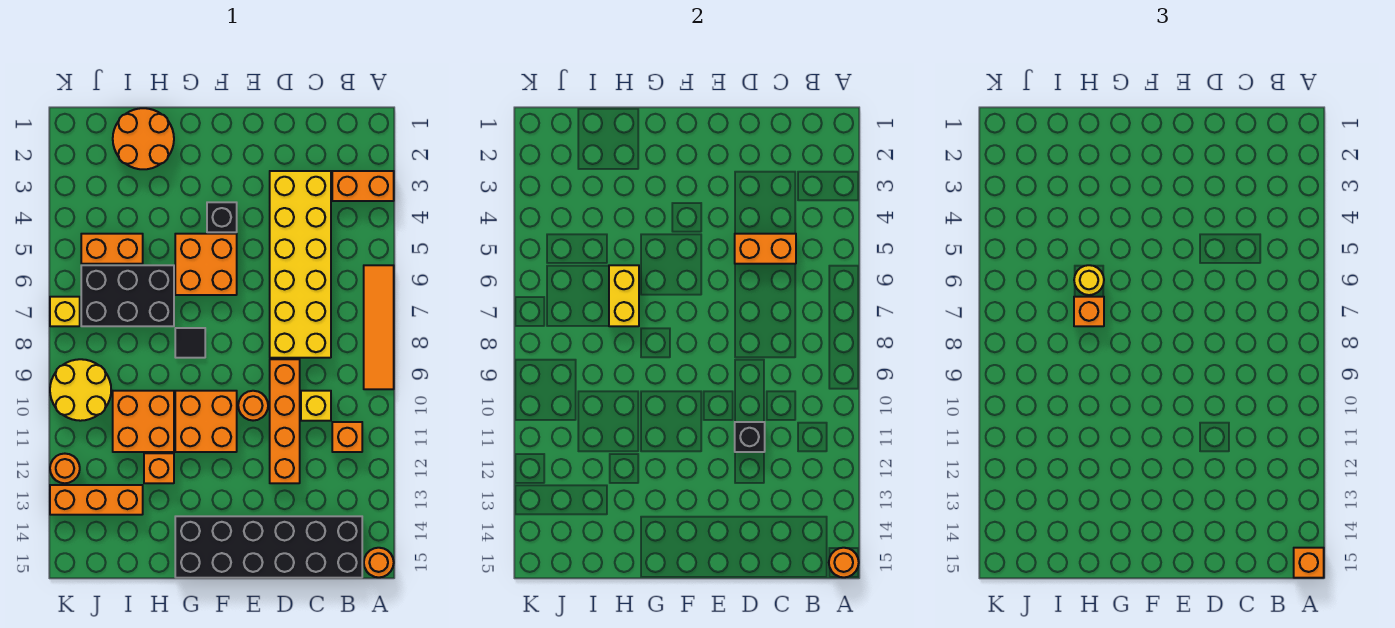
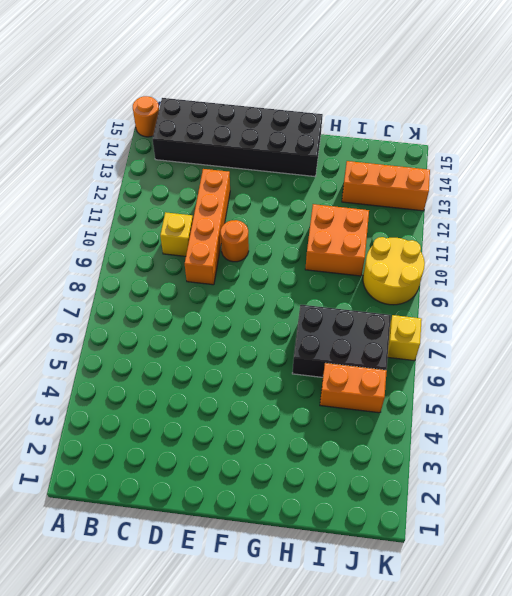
none -> orange brick A3:B3 level 1
none -> orange tile A6:A9 level 1
none -> orange brick B11 level 1

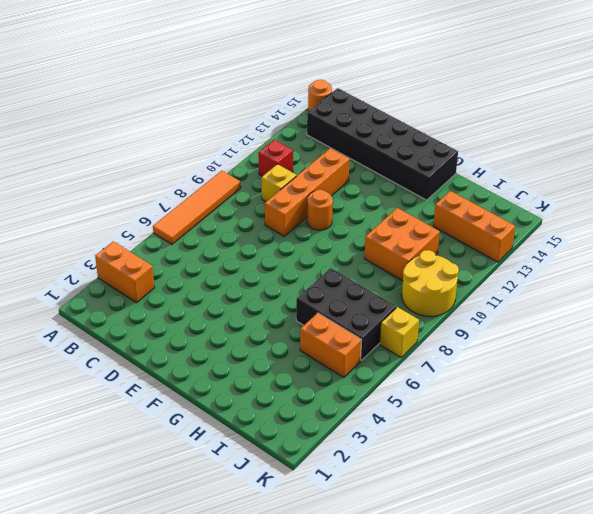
red brick B11 level 1 -> orange brick B11 level 1
none -> yellow brick C3:D8 level 1
none -> black brick F4 level 1
none -> orange brick F5:G6 level 1

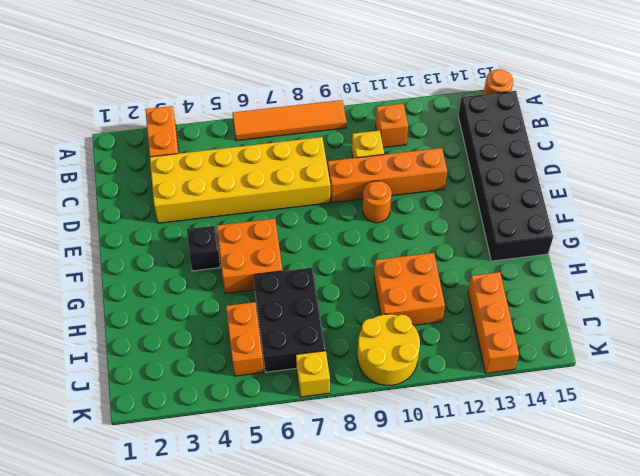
none -> orange brick F10:G11 level 1
none -> black tile G8 level 1
none -> orange round brick H1:I2 level 1

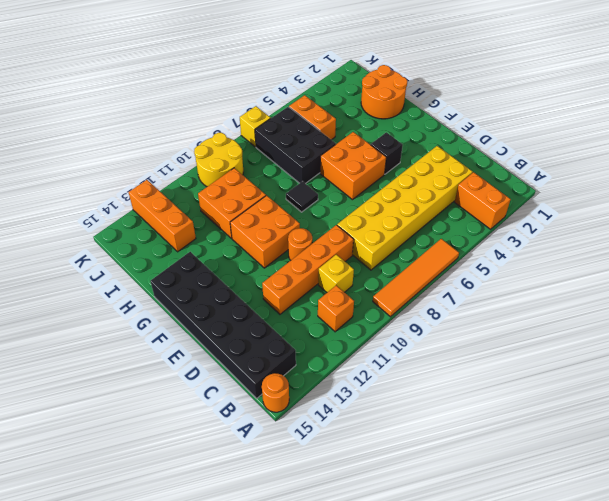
none -> orange brick H12 level 1
none -> orange round brick K12 level 1
none -> orange round brick A15 level 2

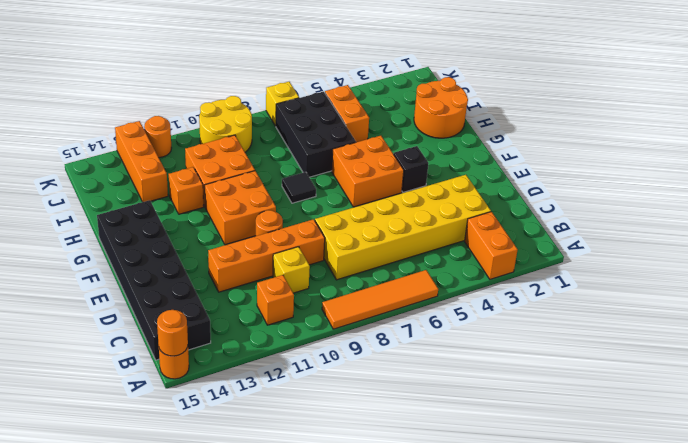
none -> orange brick C5:D5 level 2
none -> black brick D11 level 2
none -> yellow brick H6:H7 level 2

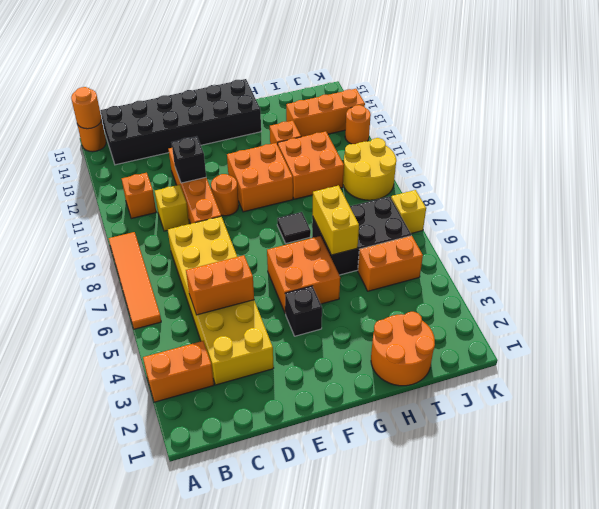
none -> orange brick A15 level 3
none -> yellow round brick H6 level 3
none -> orange brick H7 level 3

